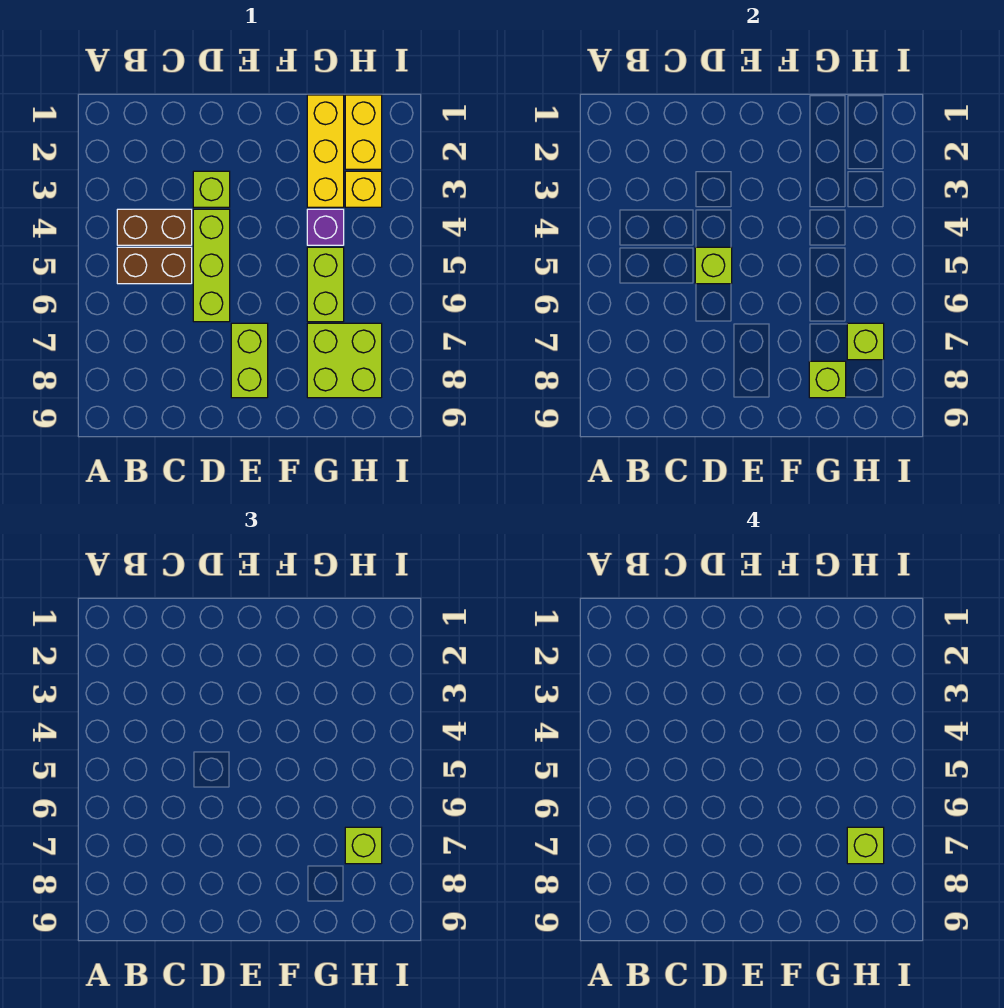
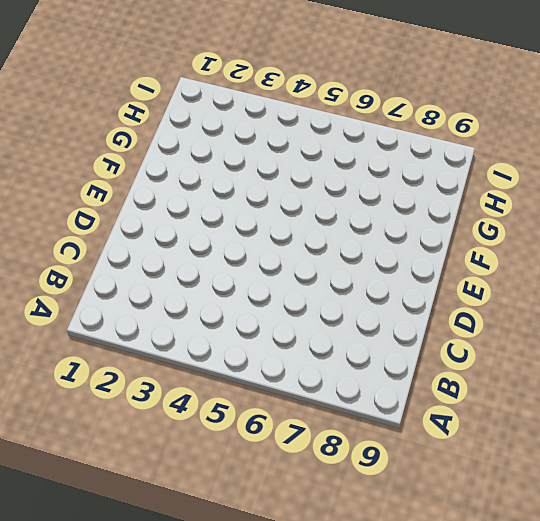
none -> brown brick B4:C4 level 1
none -> brown brick B5:C5 level 1
none -> lime brick D3 level 1

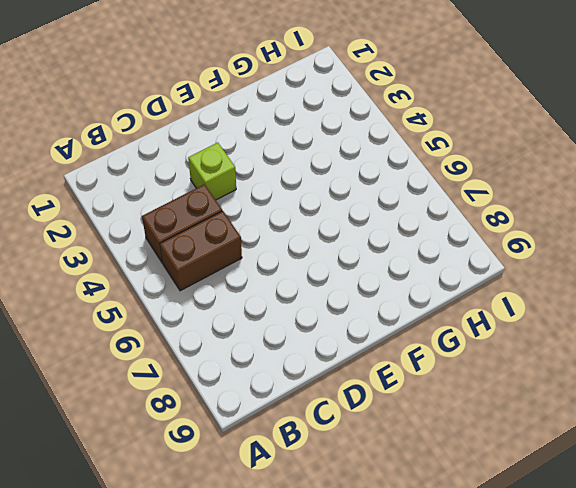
none -> lime brick D4:D6 level 1
none -> lime brick E7:E8 level 1
none -> yellow brick G1:G3 level 1

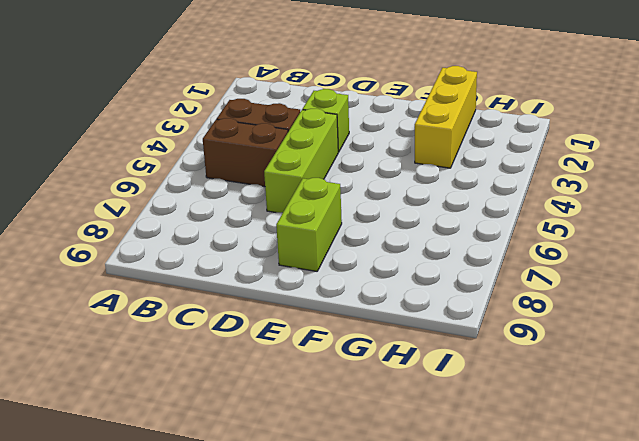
none -> purple brick G4 level 1
none -> lime brick G5:G6 level 1
none -> lime brick G7:H8 level 1

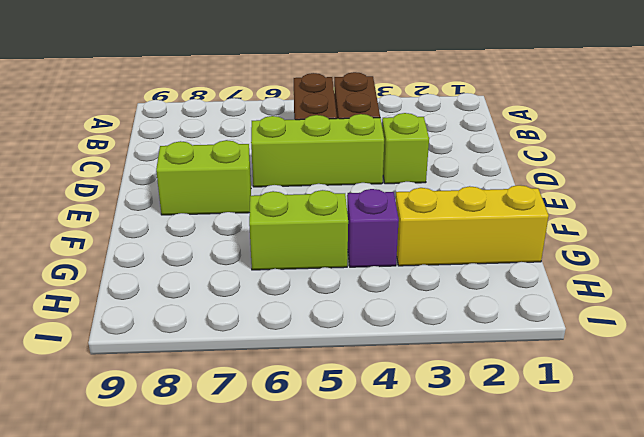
none -> lime brick G7:H8 level 1
none -> yellow brick H1:H2 level 1
none -> yellow brick H3 level 1

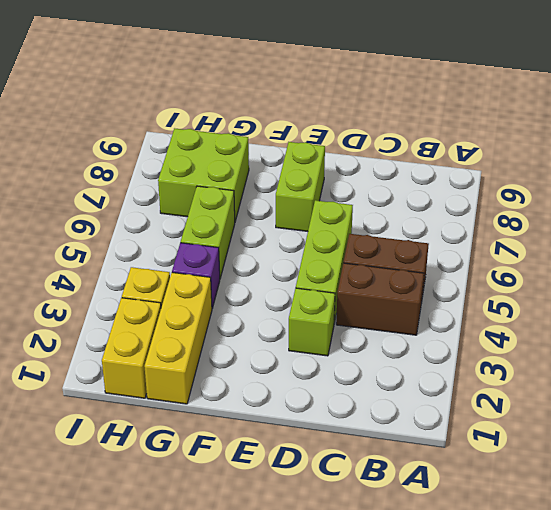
none -> lime brick D5 level 2
none -> lime brick G8 level 2
none -> lime brick H7 level 2

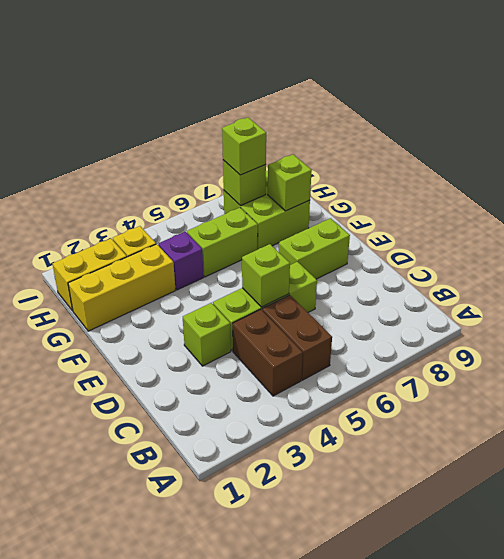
none -> lime brick H7 level 4

